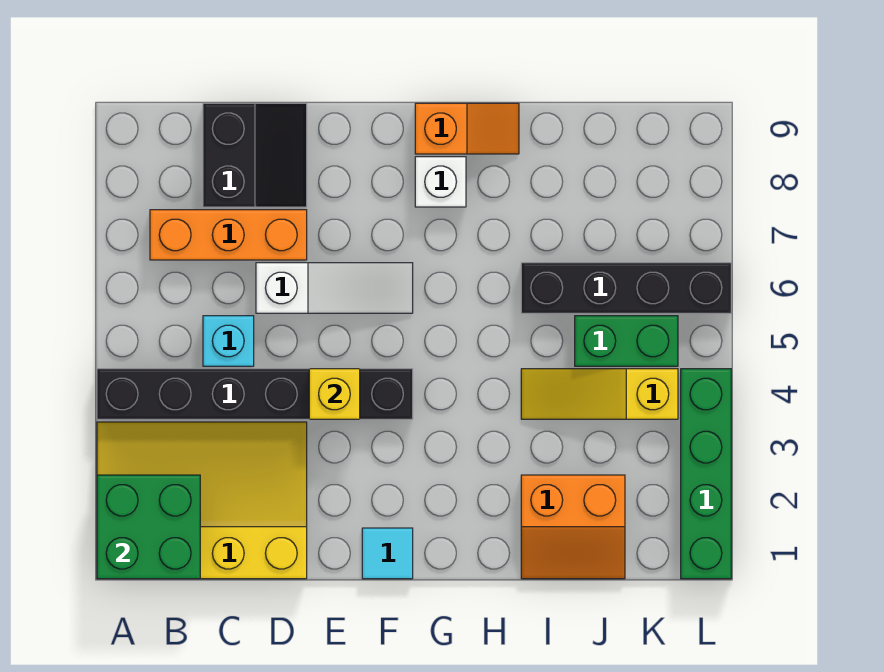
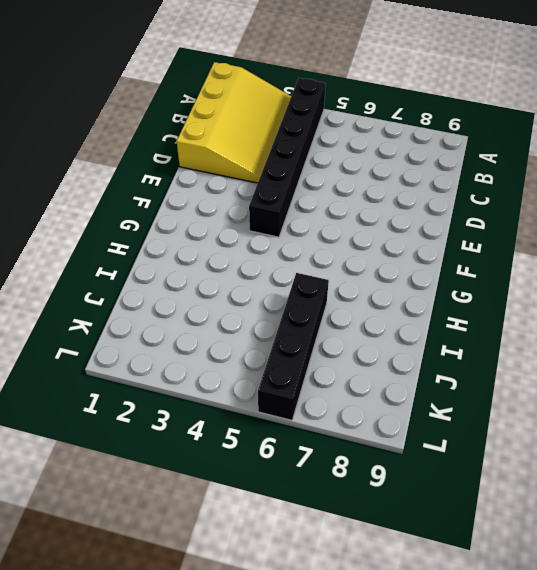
none -> orange brick B7:D7 level 1
none -> cyan brick C5 level 1
none -> black slope C8:D9 level 1 top C

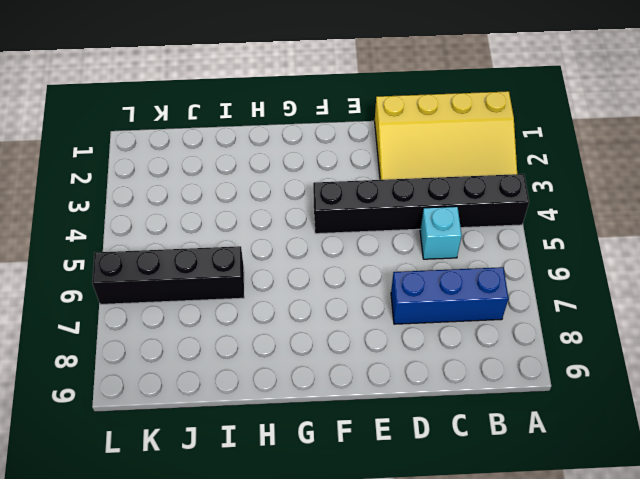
blue brick B7:D7 level 1 -> orange brick B7:D7 level 1
none -> black slope C8:D9 level 1 top C
none -> white slope D6:F6 level 1 top D
none -> cyan tile F1 level 1

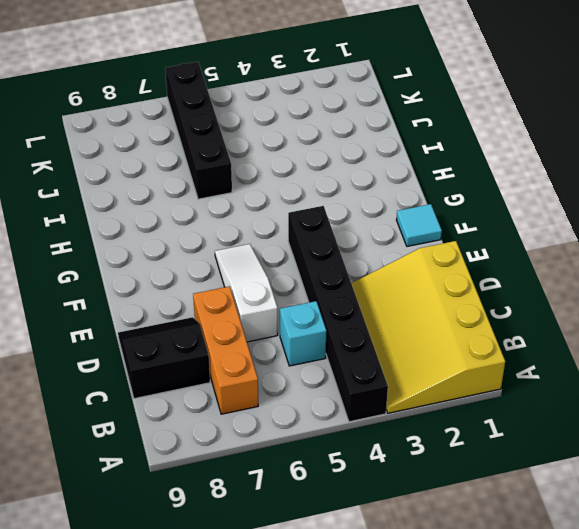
none -> white brick G8 level 1
none -> orange slope G9:H9 level 1 top G
none -> orange slope I1:J2 level 1 top 2

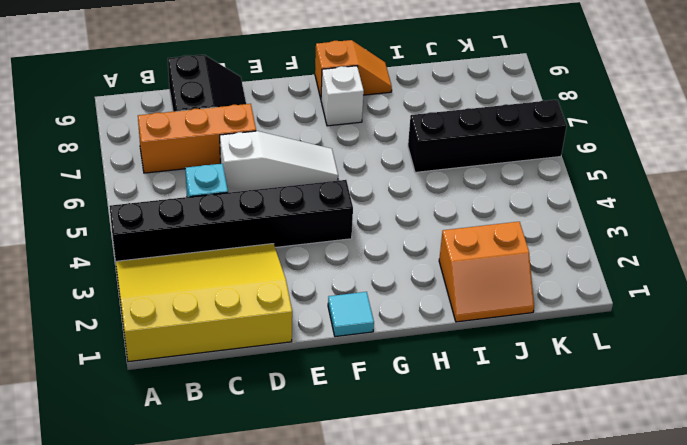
none -> yellow slope I4:K4 level 1 top K
none -> green brick J5:K5 level 1
none -> green brick L1:L4 level 1

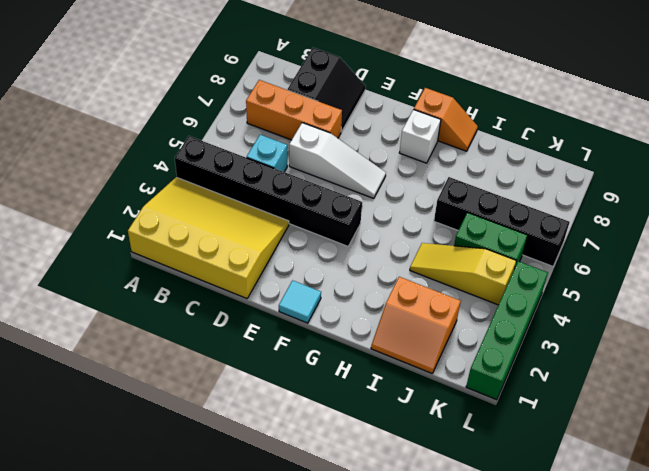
none -> green brick A1:B2 level 2
none -> yellow brick E4 level 2

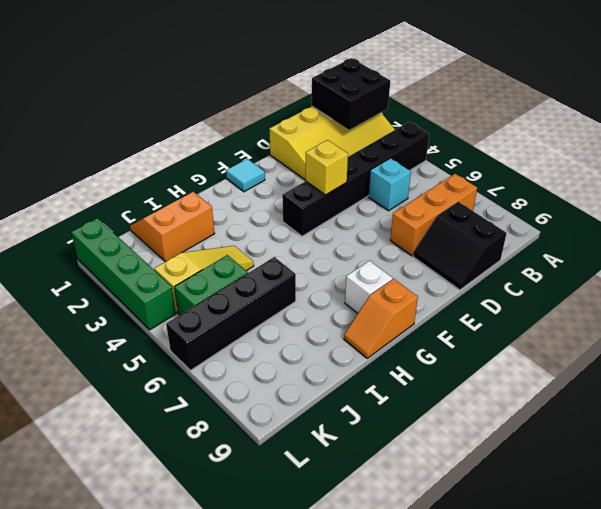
black brick A1:B2 level 2 -> green brick A1:B2 level 2
none -> white slope D6:F6 level 1 top D

